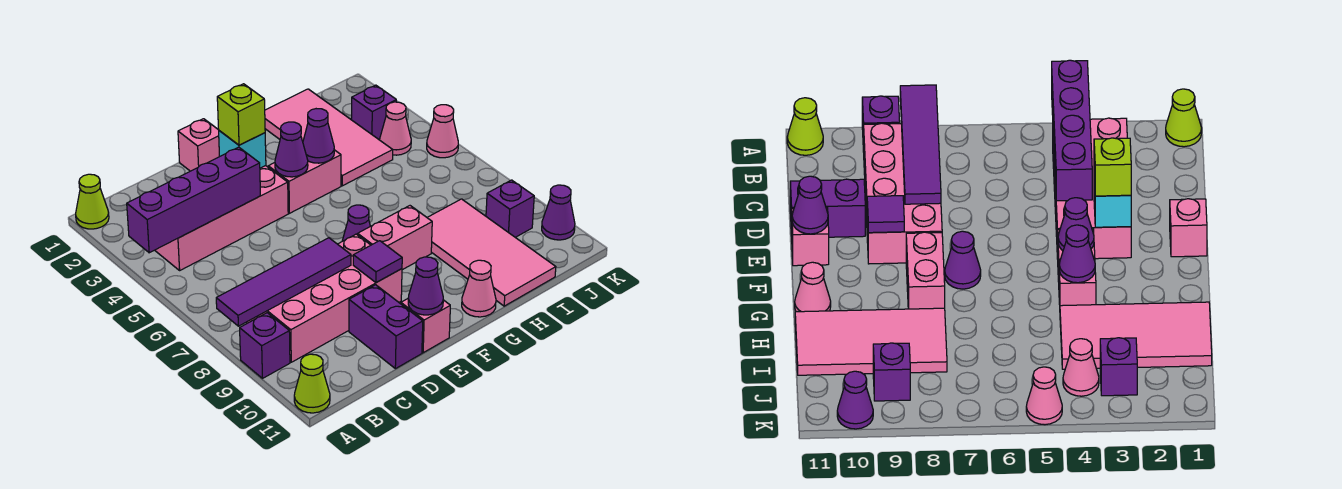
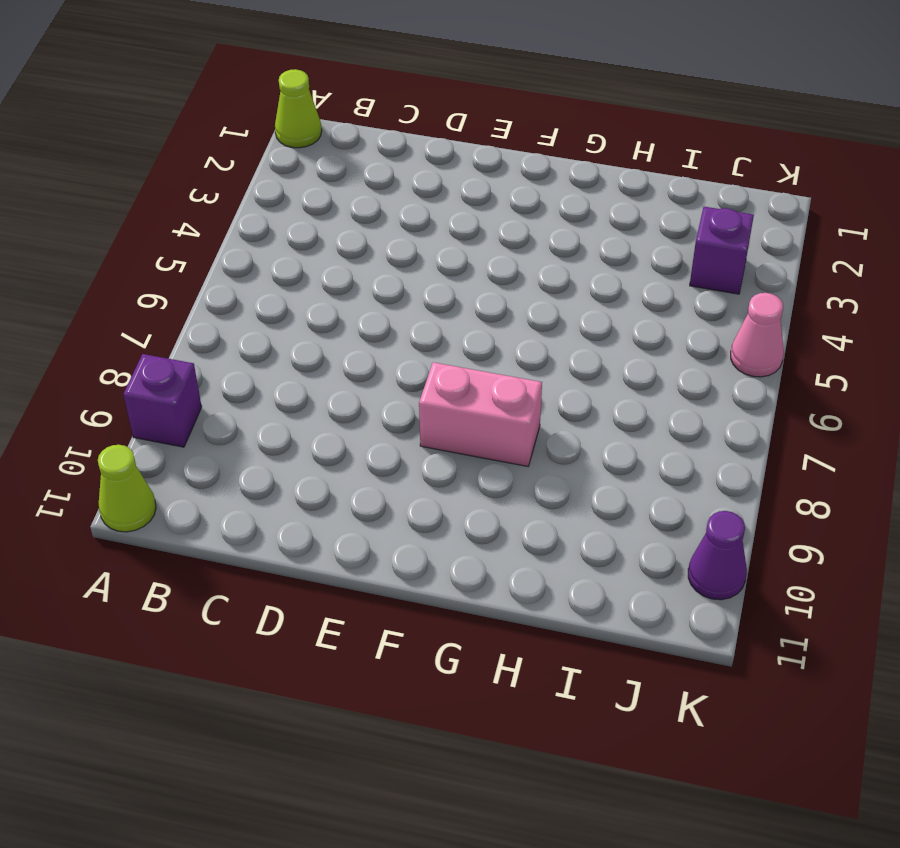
none -> pink brick B3:E4 level 1
none -> pink brick B8:E9 level 1
none -> purple brick D10:D11 level 1

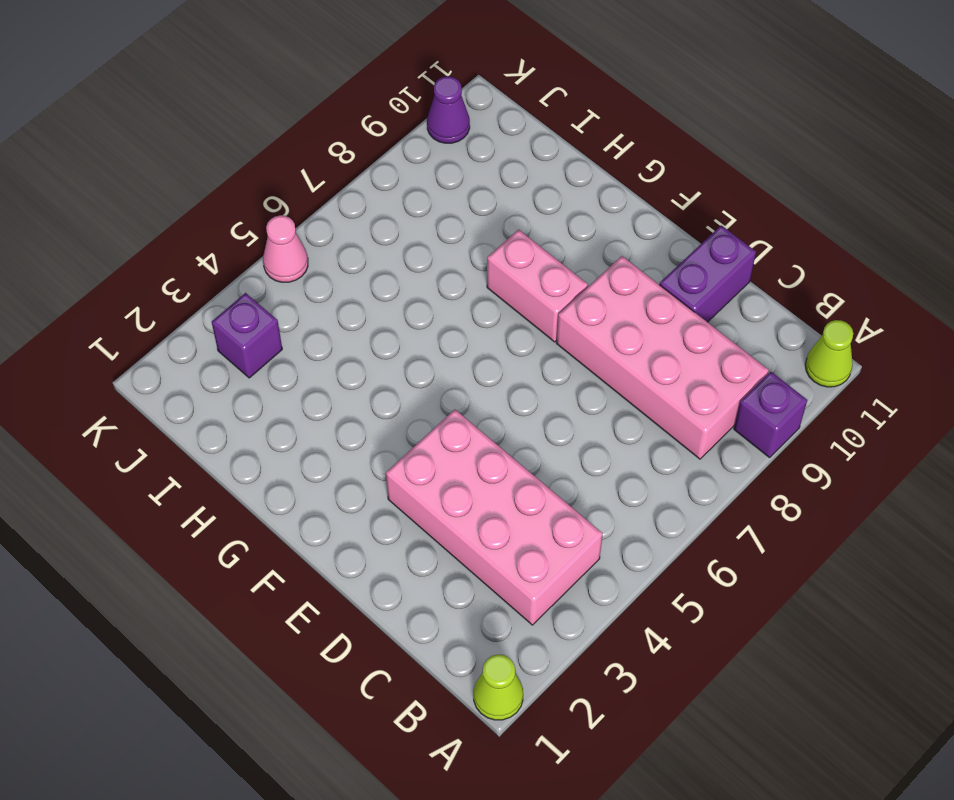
none -> pink brick E1 level 1
none -> pink brick E11 level 1
none -> pink brick F4:G4 level 1

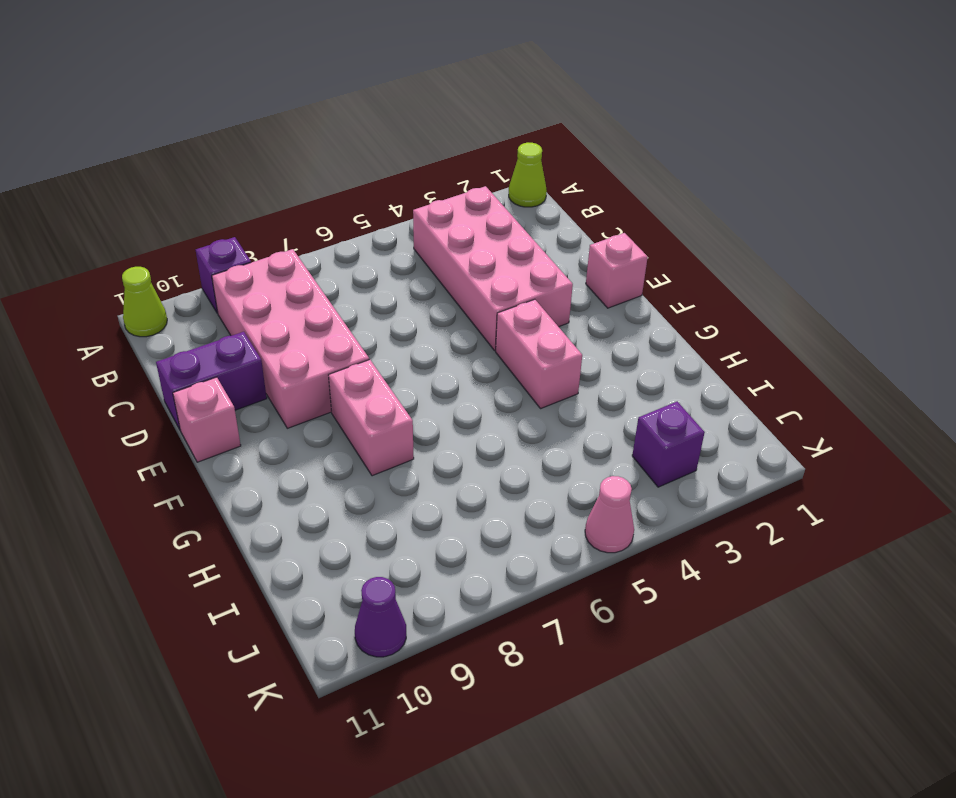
none -> purple cone F7 level 1
none -> pink cone G11 level 1
none -> pink tile H1:I4 level 1

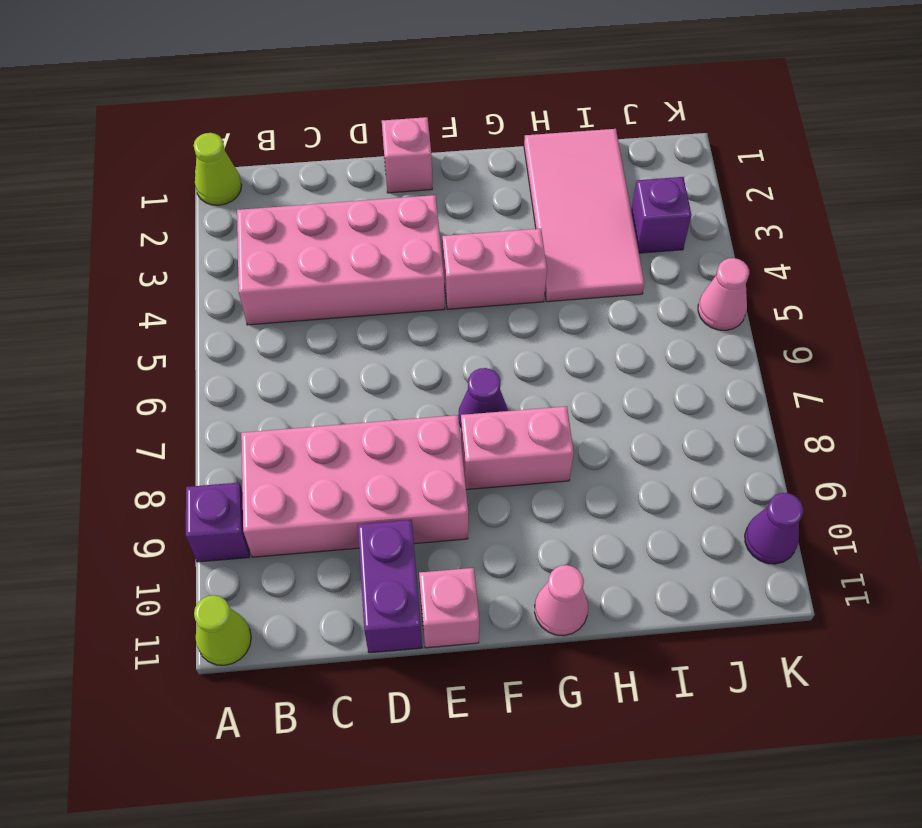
none -> pink tile H8:I11 level 1
none -> pink cone J4 level 1
none -> purple brick J9 level 1

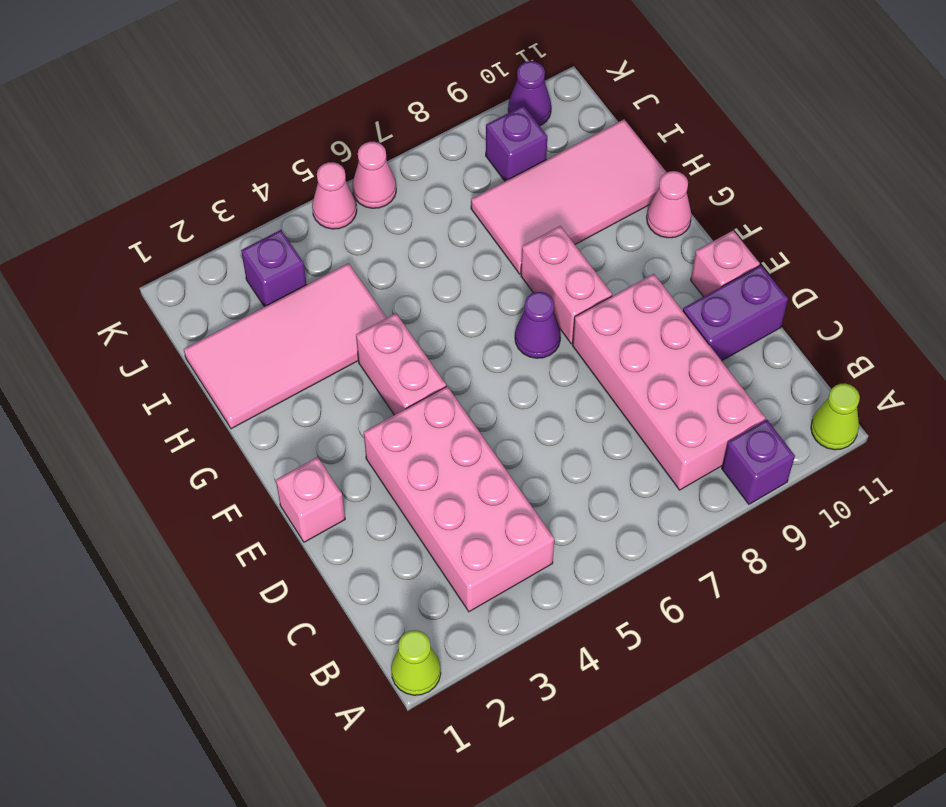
pink cone K6 level 1 -> pink cone J4 level 1
none -> purple brick A4:D4 level 2
none -> purple tile A8:D8 level 2
none -> cyan brick E3 level 2

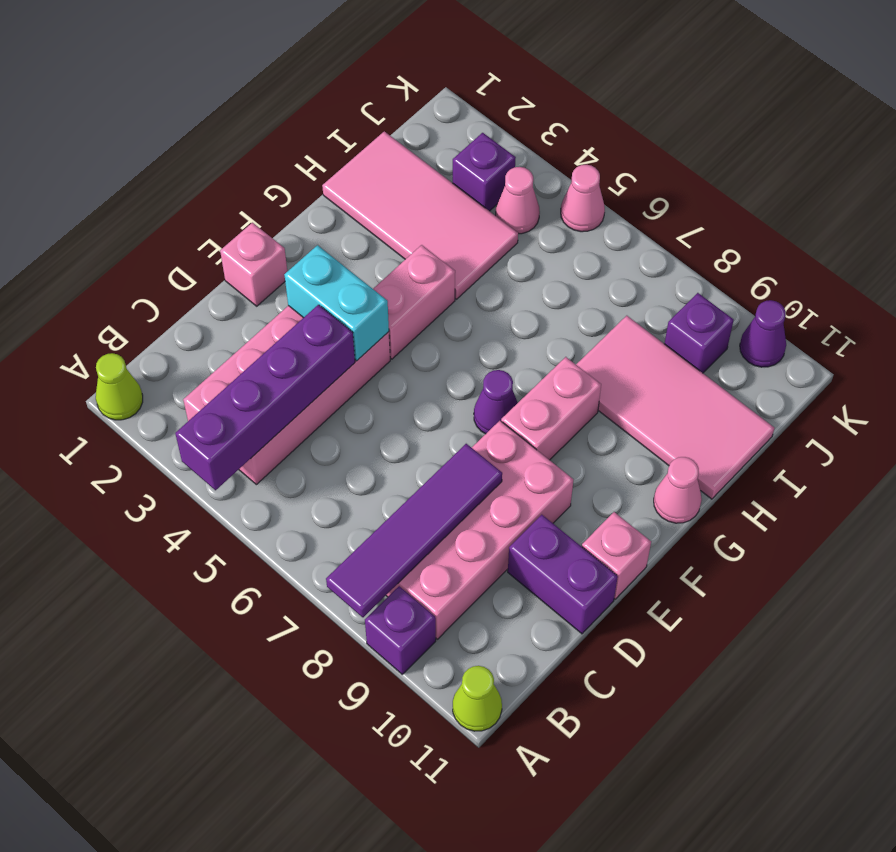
cyan brick E3:E4 level 2 -> cyan brick E3 level 2
none -> purple tile E9 level 2
none -> purple cone E11 level 2
none -> purple cone F4 level 2

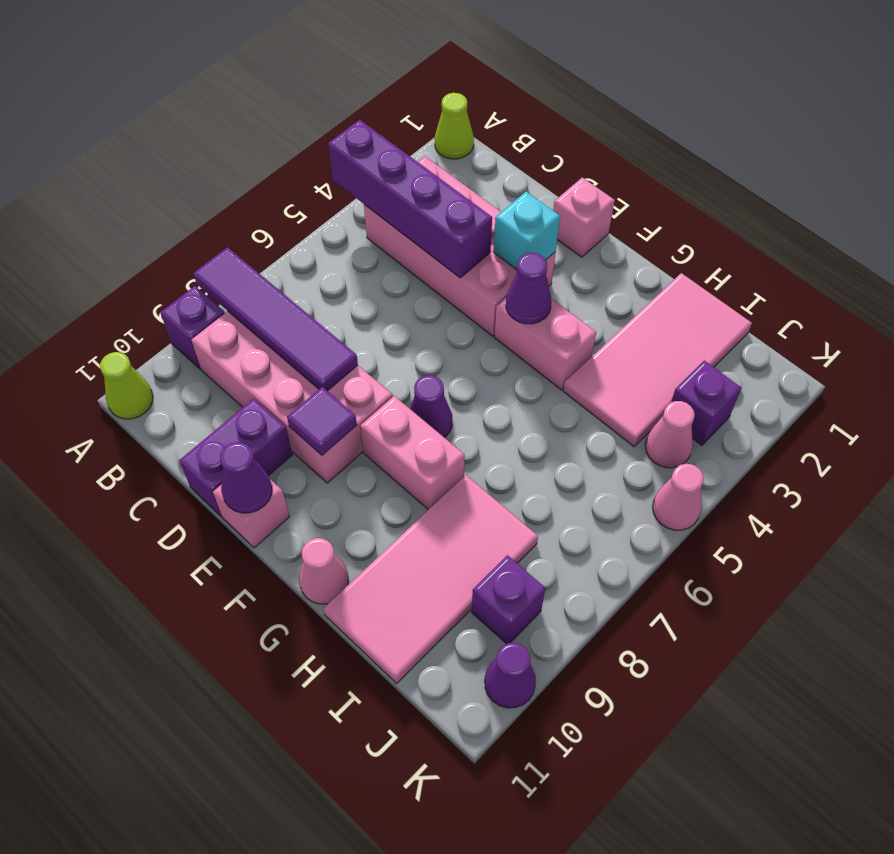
none -> purple cone G4 level 2
none -> lime brick E3 level 3

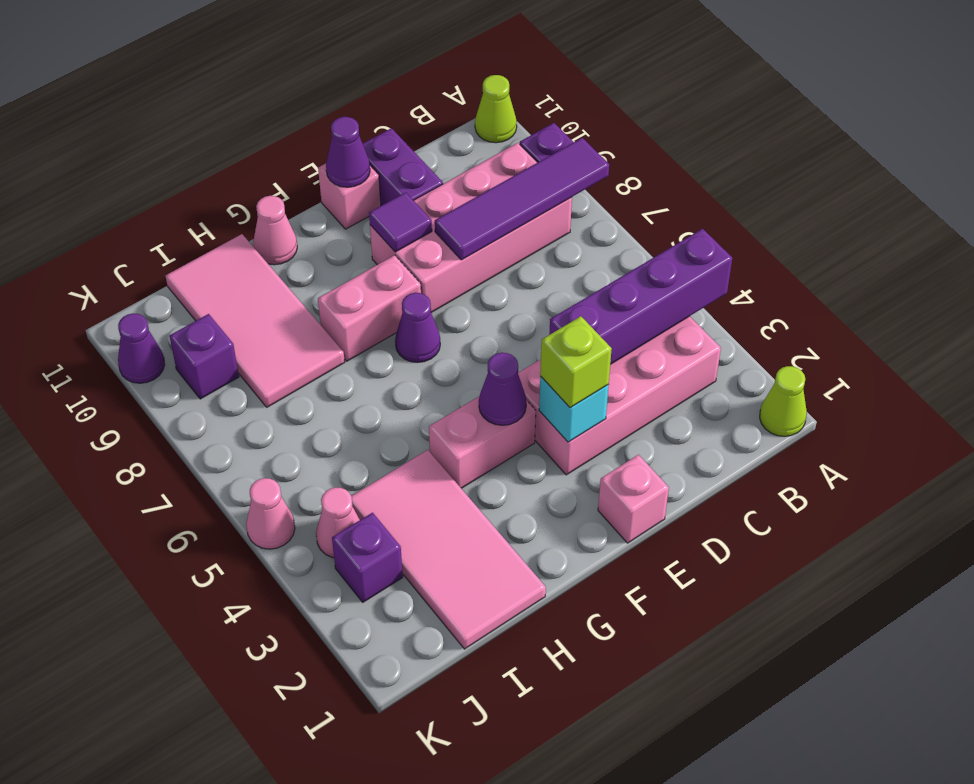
none -> purple cone G4 level 2

